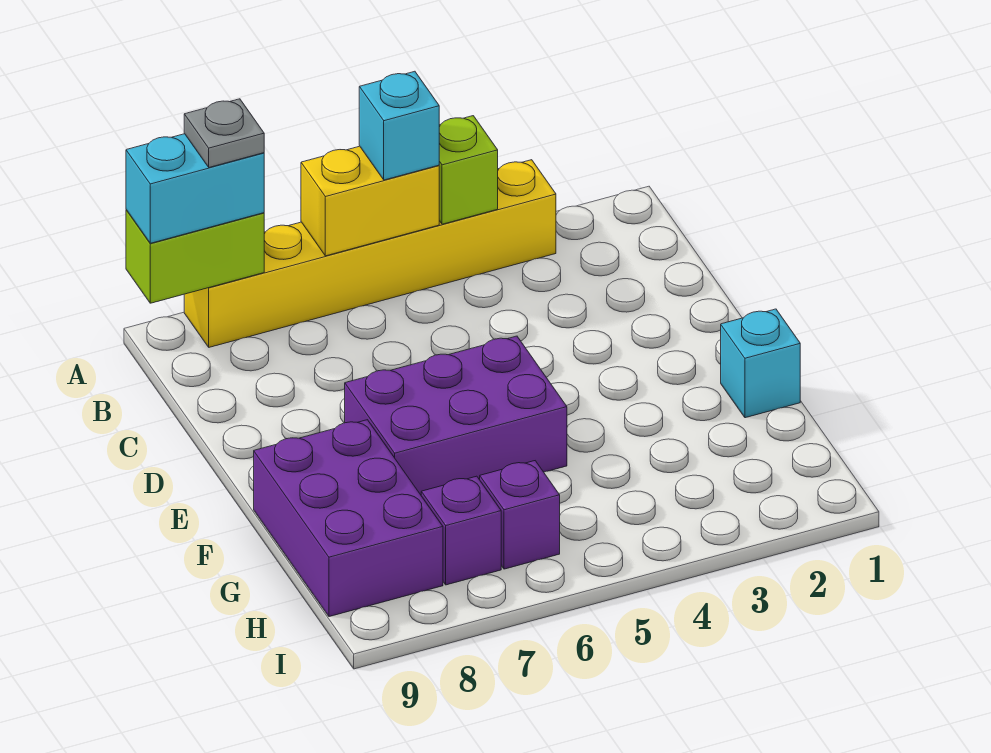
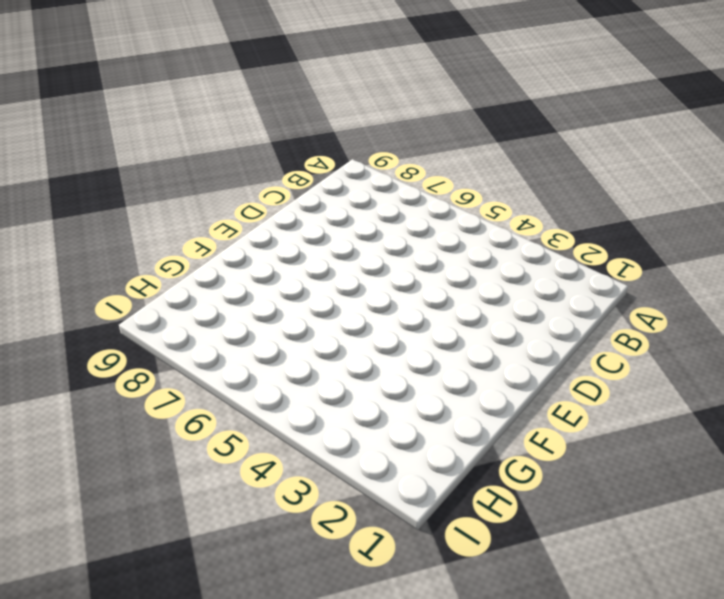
none -> yellow brick A3:A8 level 1
none -> purple brick E5:F7 level 1
none -> cyan brick F1 level 1

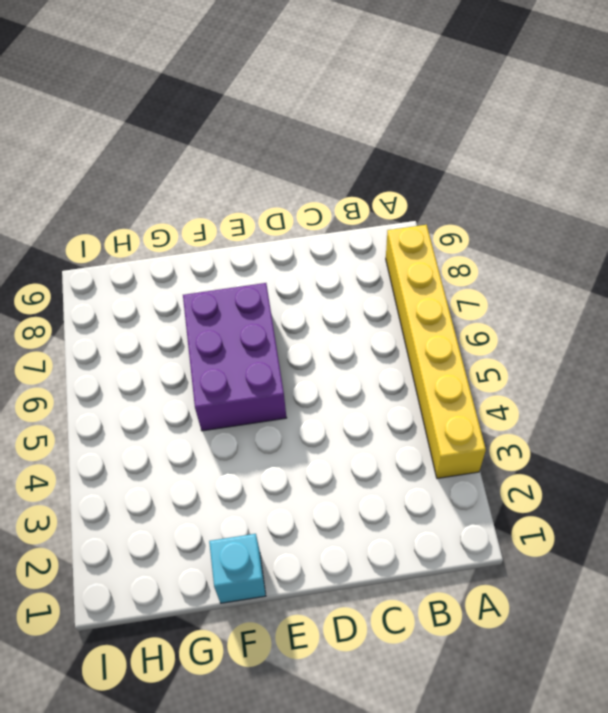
none -> purple brick F8:H9 level 1
none -> purple brick H6 level 1
none -> purple brick H7 level 1

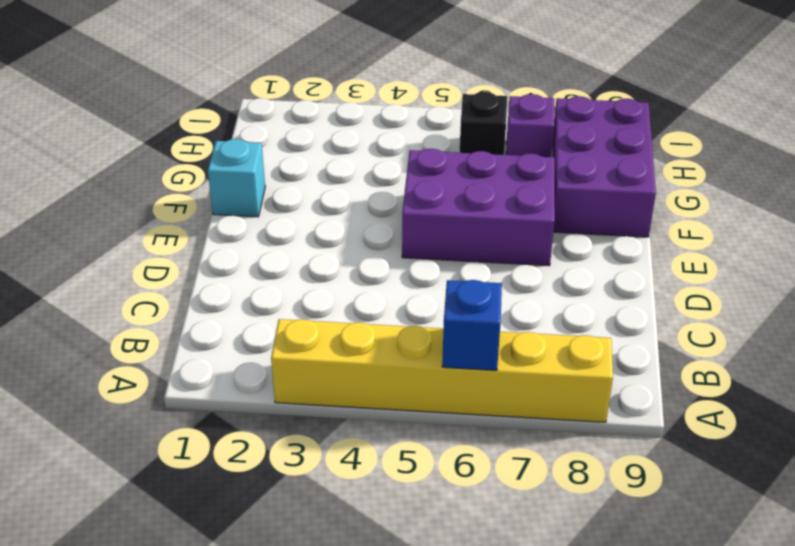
blue brick A6 level 2 -> yellow brick A5:A6 level 2
black brick H6 level 1 -> purple brick H6 level 1
none -> lime brick A4 level 2
none -> lime brick A8:A9 level 2
none -> cyan brick A5 level 3

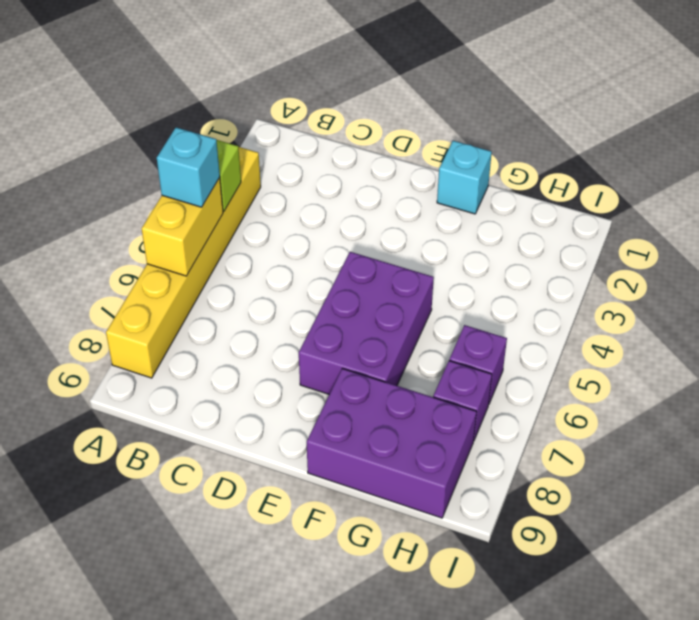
none -> lime brick A8:A9 level 2
none -> cyan brick A8:A9 level 3
none -> grey plate A8 level 4

